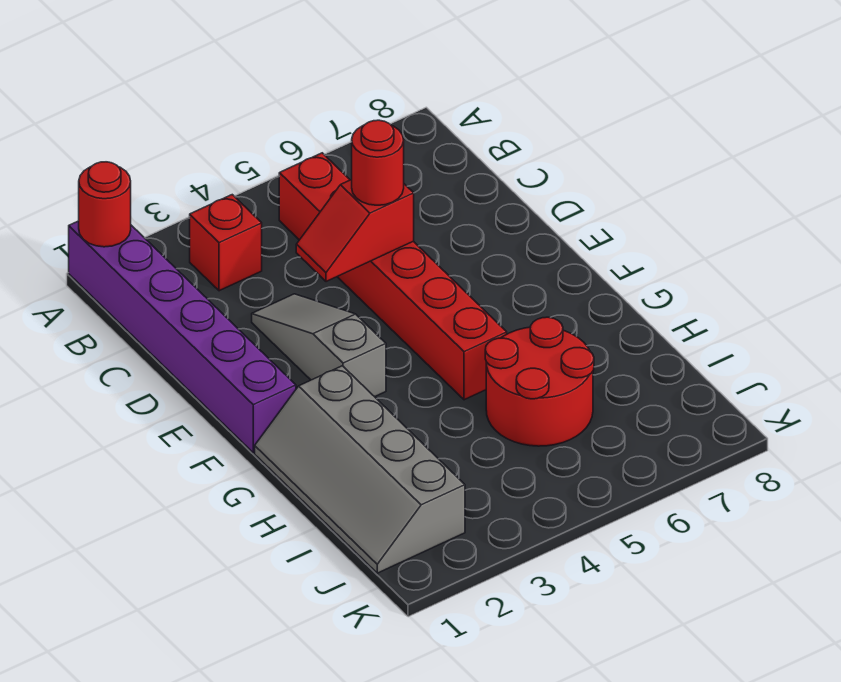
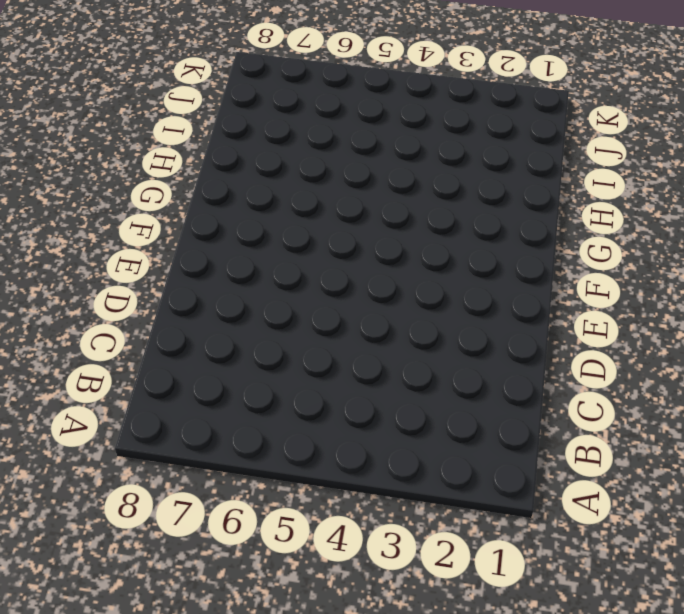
none -> purple brick A1:F1 level 1
none -> red brick B3 level 1

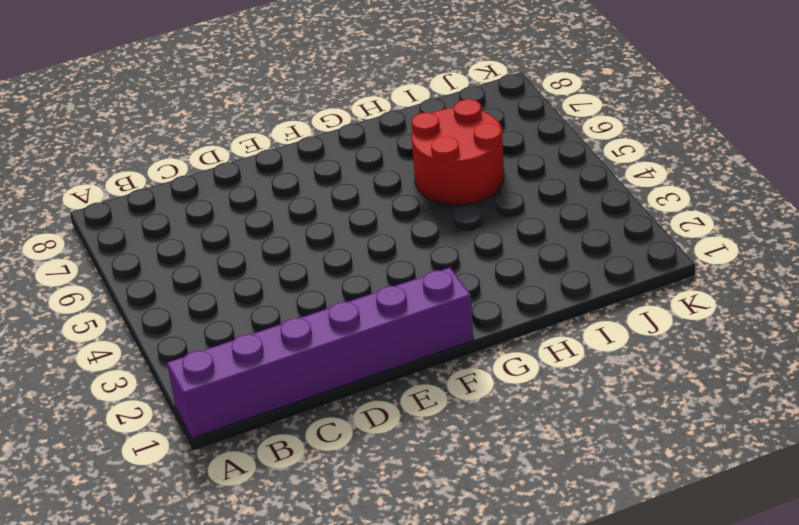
none -> red brick B3 level 1
none -> red brick B5:G5 level 1

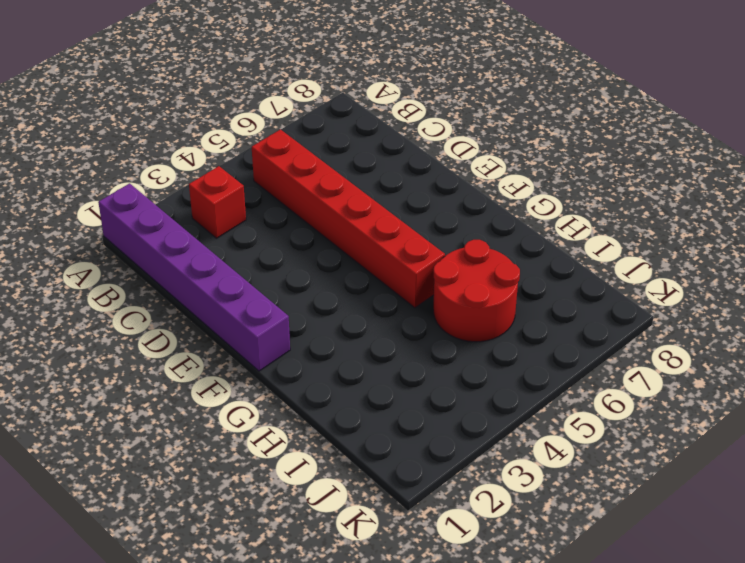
none -> grey slope D3:F3 level 1 top F
none -> grey slope G1:J2 level 1 top 2

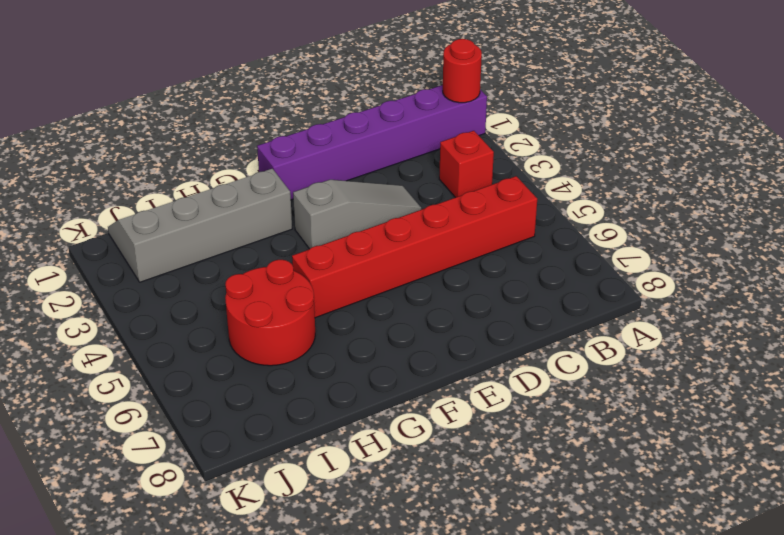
none -> red slope D4:D5 level 2 top 5
none -> red round brick D5 level 3

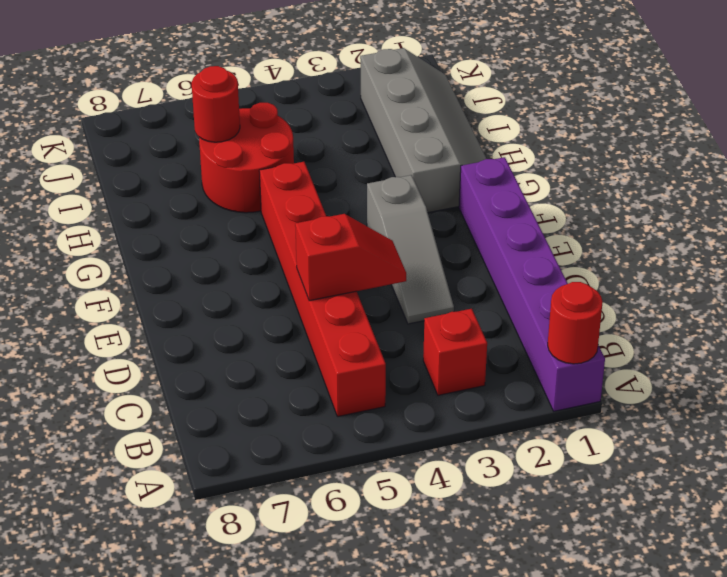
red round brick I6 level 2 -> red round brick D5 level 3

